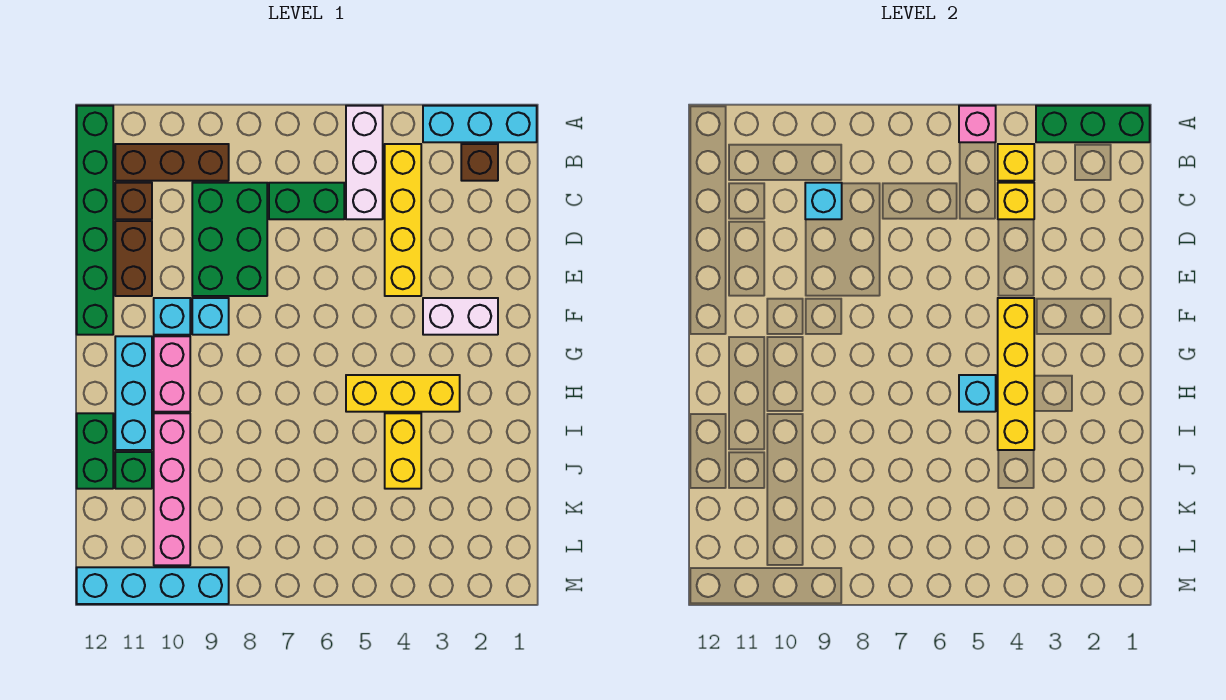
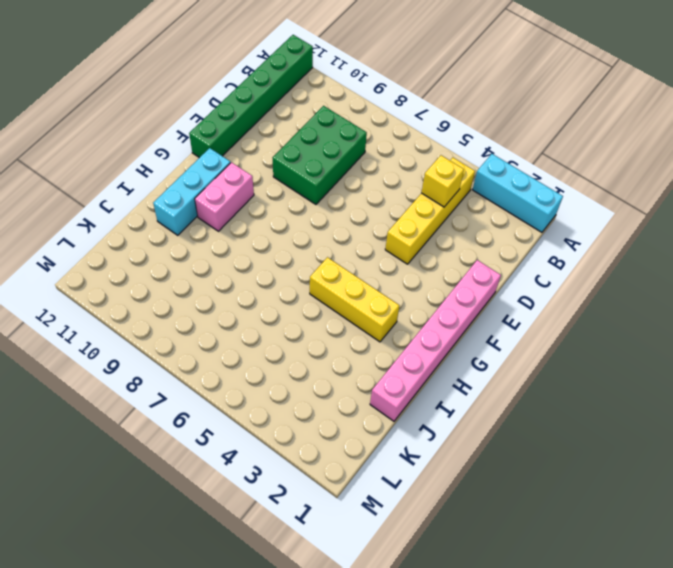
pink brick E1:J1 level 1 -> none
none -> white brick A5:C5 level 1
none -> brown brick B2 level 1
none -> brown brick B9:B11 level 1

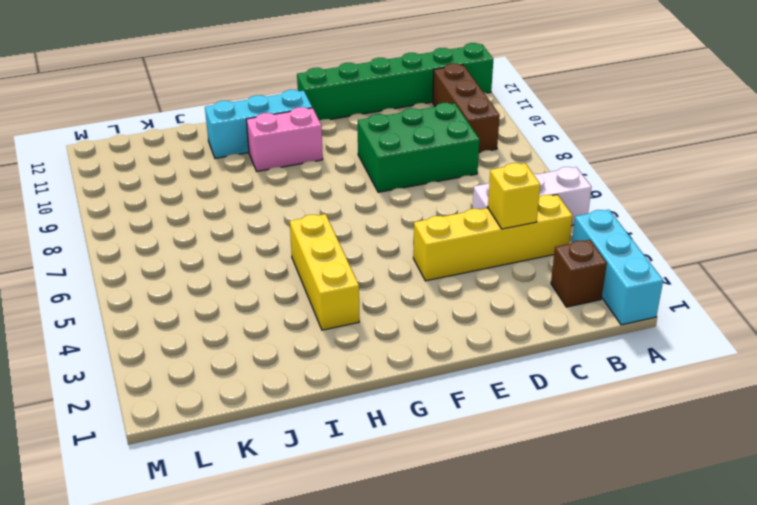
none -> green brick C6:C7 level 1
none -> brown brick C11 level 1
none -> brown brick D11:E11 level 1

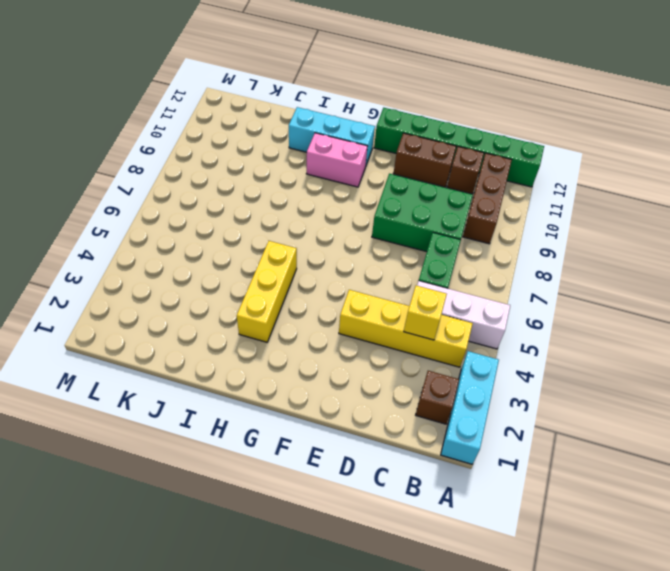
none -> white brick F2:F3 level 1
none -> cyan brick F9 level 1
none -> cyan brick F10 level 1

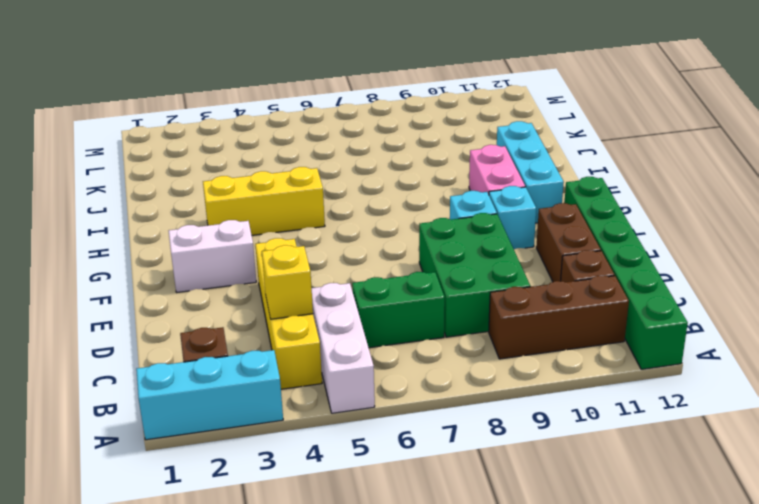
none -> yellow brick I4:J4 level 1
none -> pink brick I10:L10 level 1
none -> green brick I12:J12 level 1

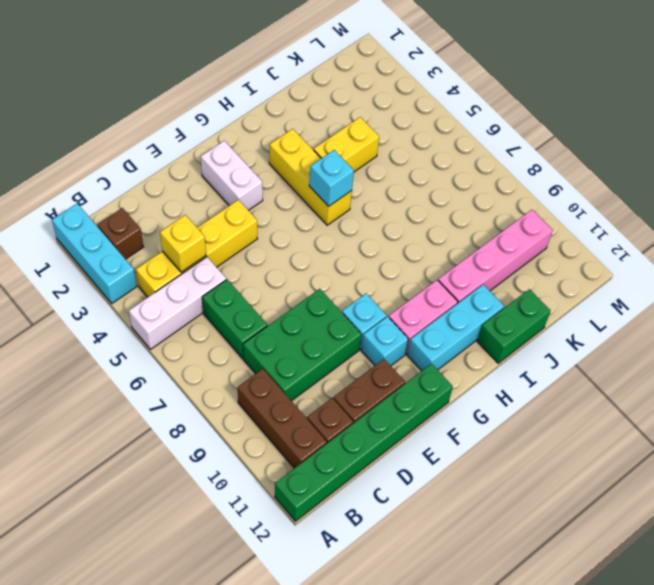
none -> green brick J11 level 1
none -> cyan brick M9:M12 level 1
none -> green brick A1:A3 level 2

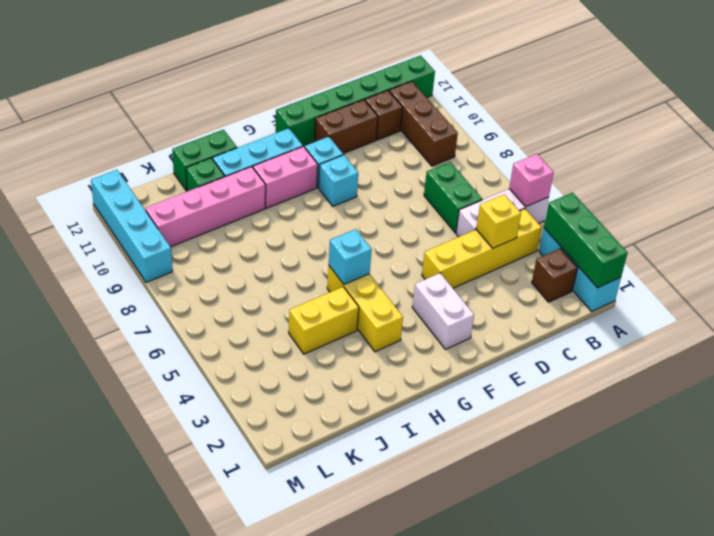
none -> green brick C8:E9 level 1
none -> yellow brick B4 level 2
none -> cyan brick C9 level 2

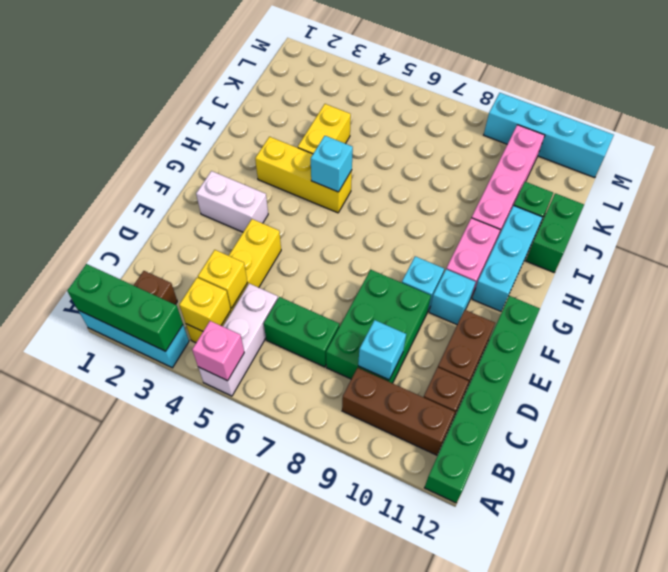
none -> yellow brick F4:I4 level 2

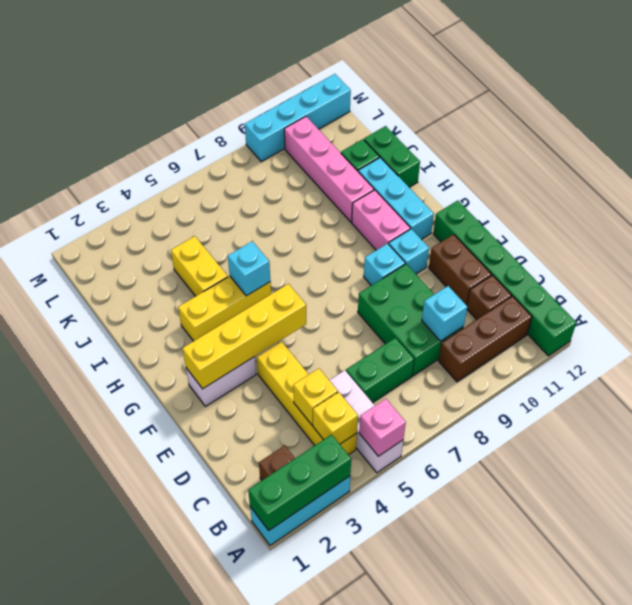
yellow brick F2:F5 level 2 -> yellow brick F4:I4 level 2

